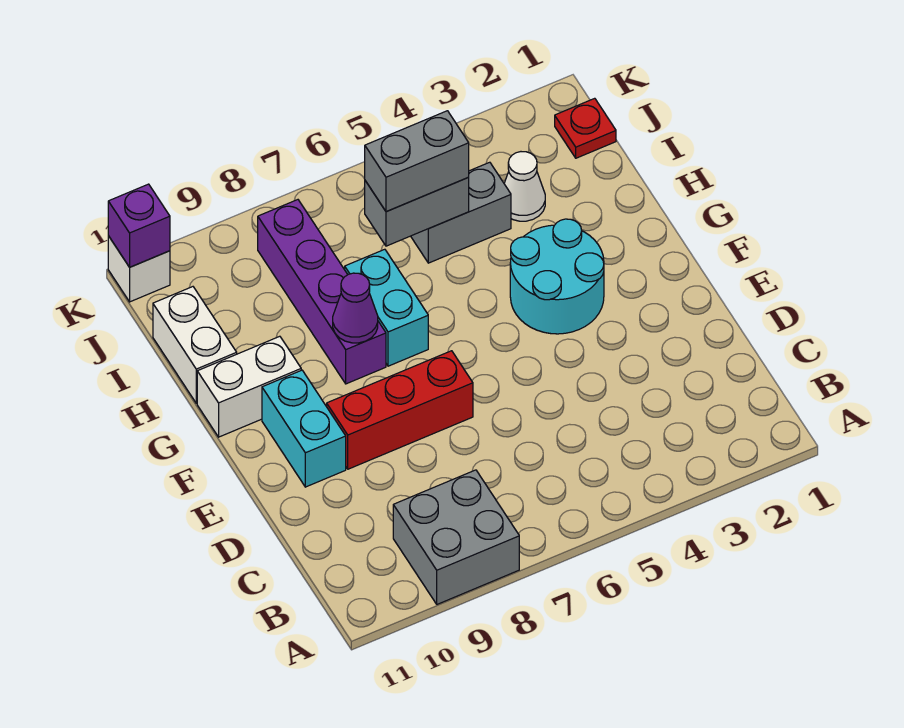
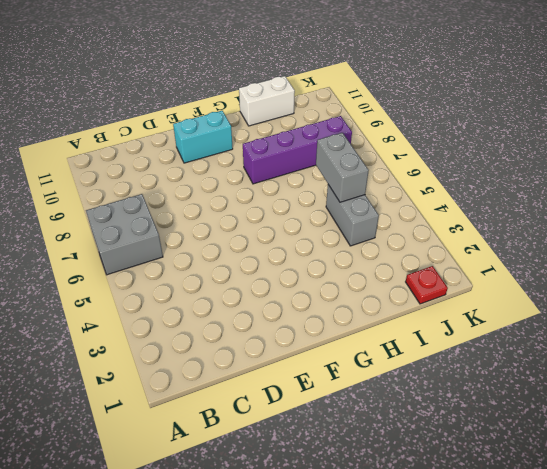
grey brick A6:B7 level 1 -> grey brick A8:B9 level 1
none -> red brick E7:E9 level 1
none -> cyan round brick F3:G4 level 1
none -> cyan brick G7:H7 level 1

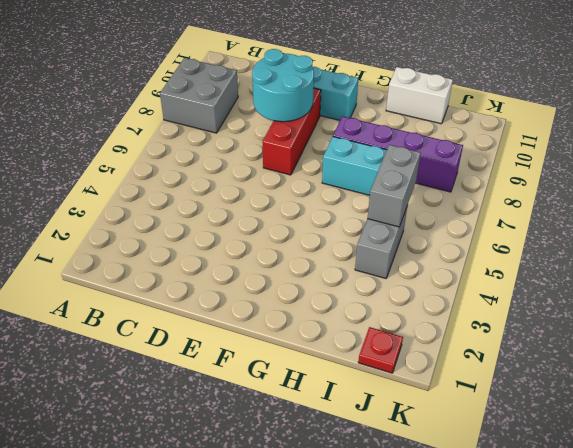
cyan round brick D8:E9 level 2 -> cyan round brick F3:G4 level 1
none -> white brick G10:G11 level 1
none -> white cone I3 level 1
none -> white brick K11 level 1

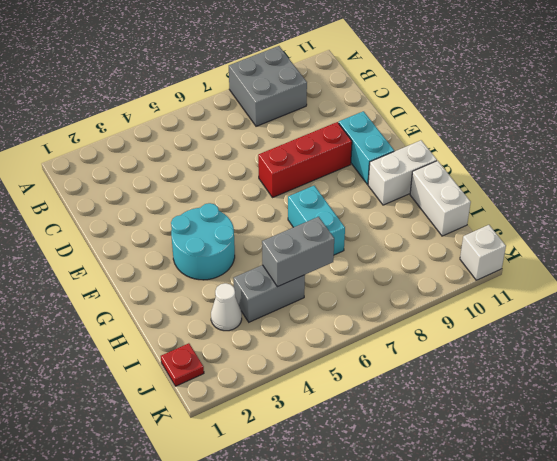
none -> purple brick G8:J8 level 1
none -> purple cone G8 level 2
none -> purple brick K11 level 2

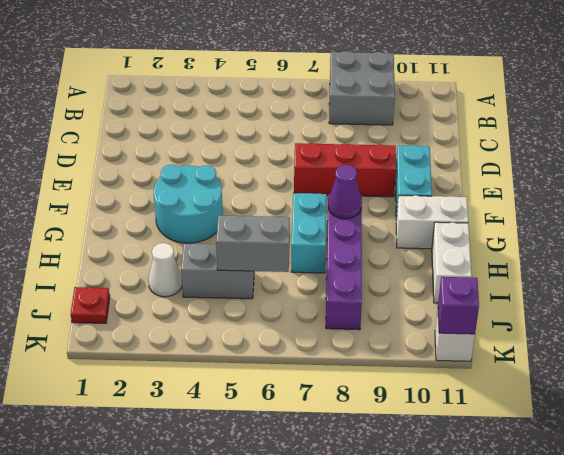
none -> grey brick I5:I6 level 3

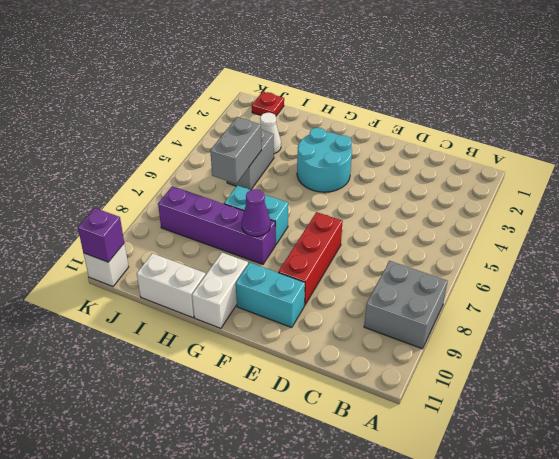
none -> grey brick I5:I6 level 3

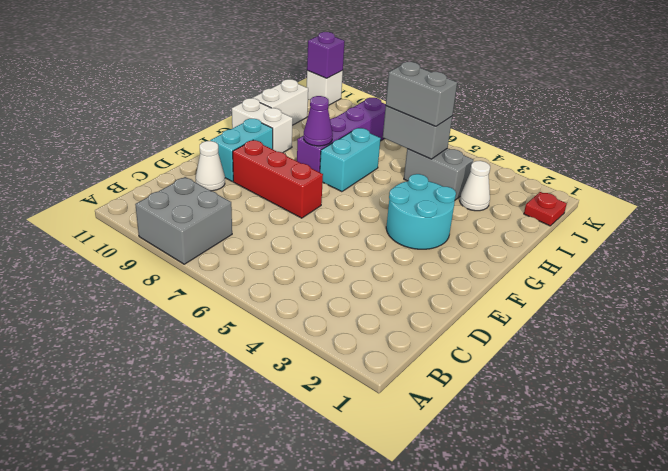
white cone D10 level 1 -> none

